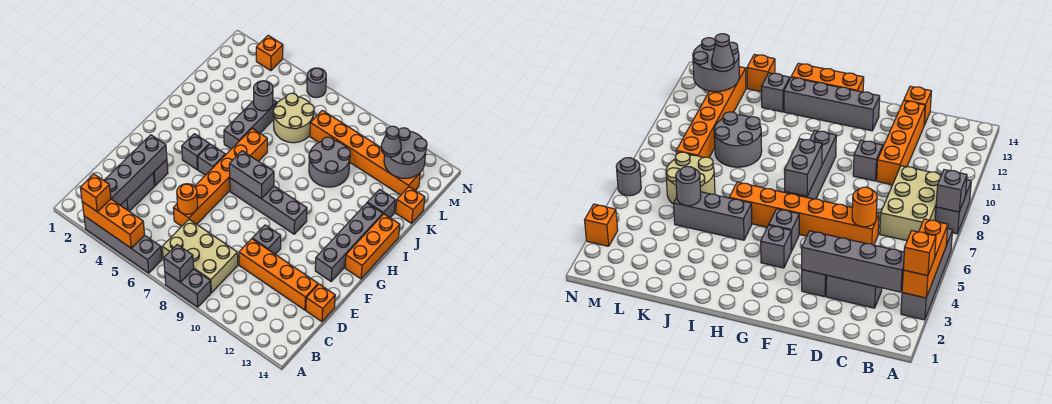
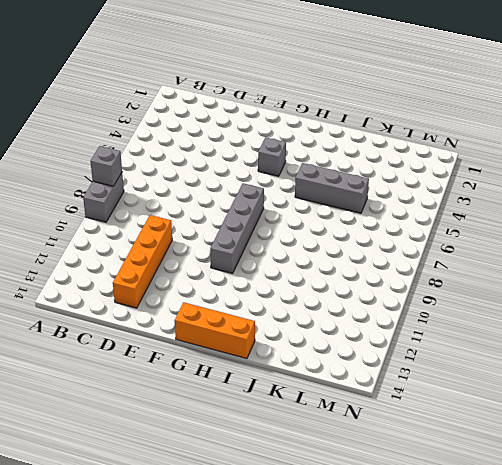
none -> grey brick A3:A6 level 1
none -> tan brick B7:C9 level 1
none -> grey brick C3:D3 level 1
none -> orange brick D6:I6 level 1

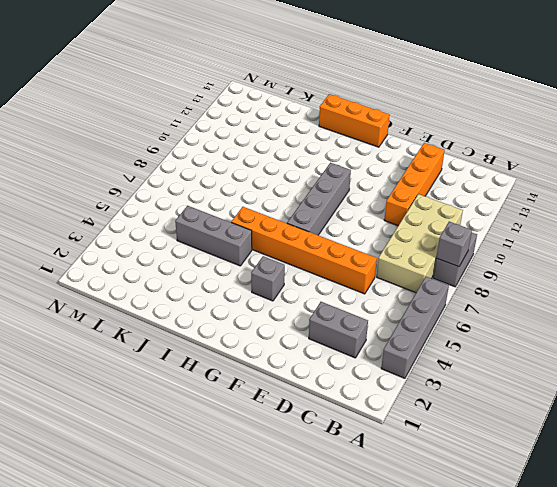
tan brick B7:C10 level 1 -> tan brick B7:C9 level 1
none -> orange brick D14 level 1
none -> grey brick E3 level 1
none -> grey brick E10 level 1
none -> grey brick F13:I13 level 1

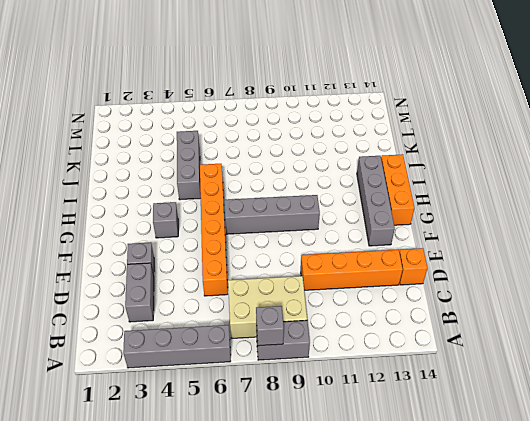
none -> grey brick E10 level 1
none -> grey brick G5 level 1
none -> grey round brick J9:K10 level 1
none -> grey brick J13 level 1

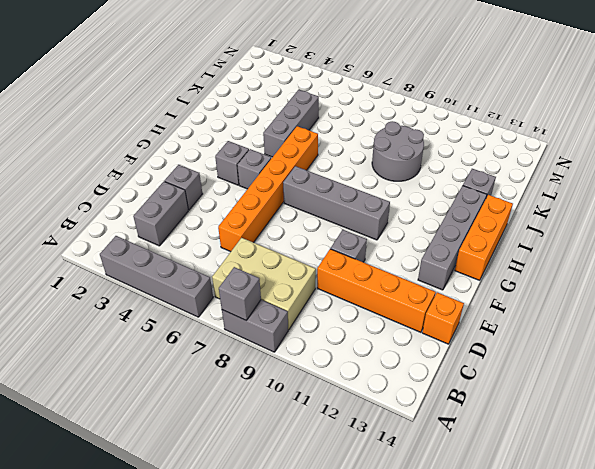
none -> tan round brick K6:L7 level 1
none -> orange brick K14 level 1
none -> orange brick L8:L13 level 1
none -> orange brick N3 level 1

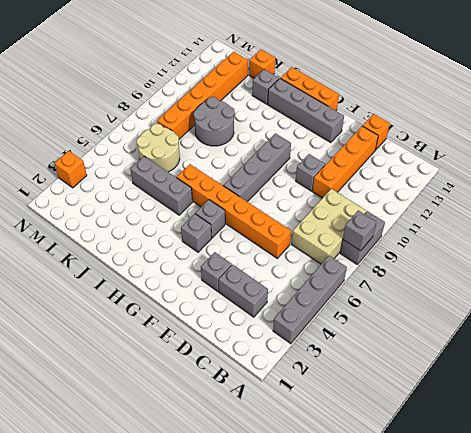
none -> grey round brick N6 level 1
none -> orange brick A3:A5 level 2
none -> grey brick B3:E3 level 2
none -> orange round brick D6 level 2

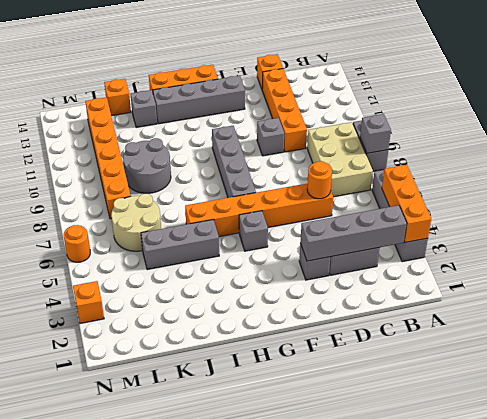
orange round brick N6 level 1 -> grey round brick N6 level 1
none -> grey brick G4 level 1
none -> grey brick G7:G8 level 2
none -> grey round brick K5 level 2
none -> grey round brick L12:M13 level 2

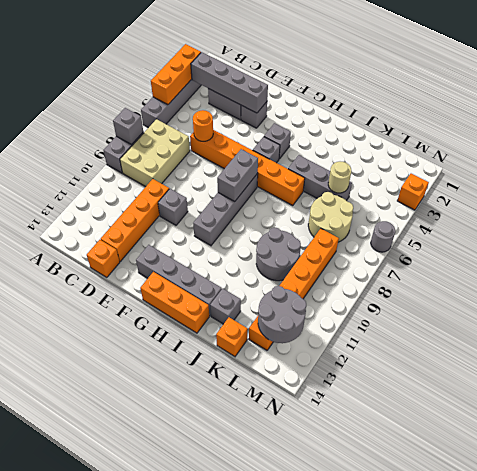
tan round brick K5 level 2 -> grey round brick K5 level 2
none -> orange brick A3 level 3
none -> grey cone L12 level 3

